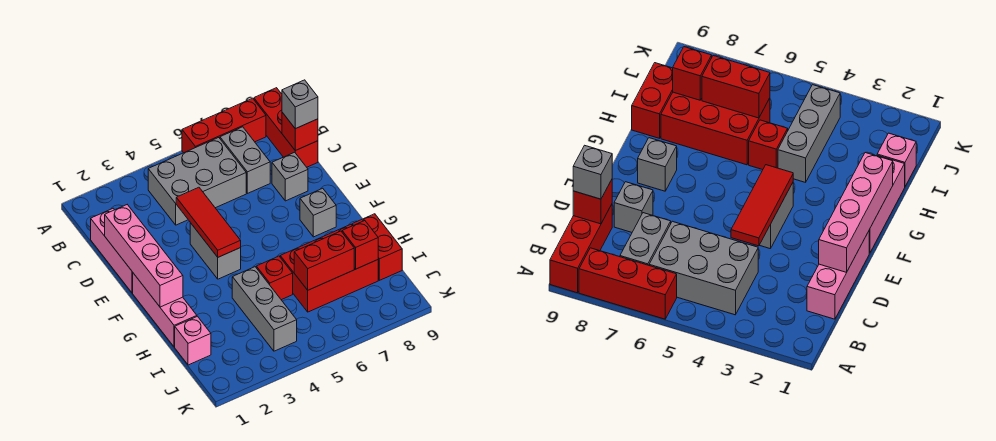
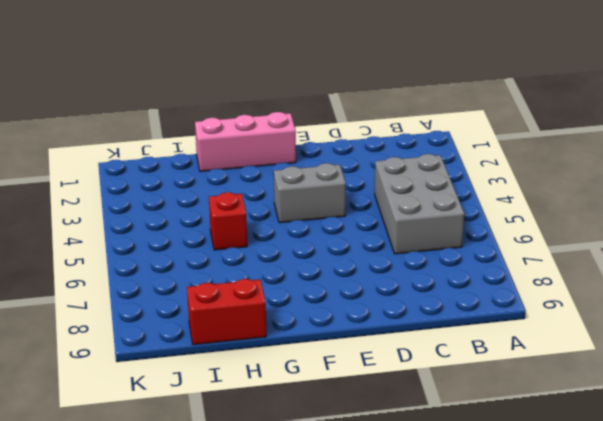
none -> red brick A6:A8 level 1
none -> red brick A9:C9 level 1
none -> grey brick B7:C7 level 1

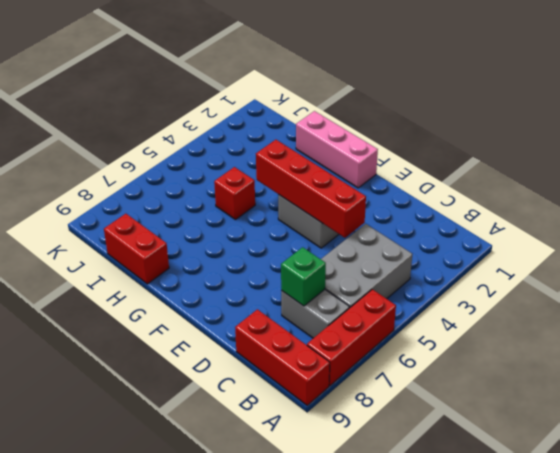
green brick C7 level 2 -> none
red brick D4:G4 level 2 -> red tile D4:F4 level 2
none -> pink brick C1:E1 level 1
none -> grey brick D8 level 1
none -> grey brick F8 level 1

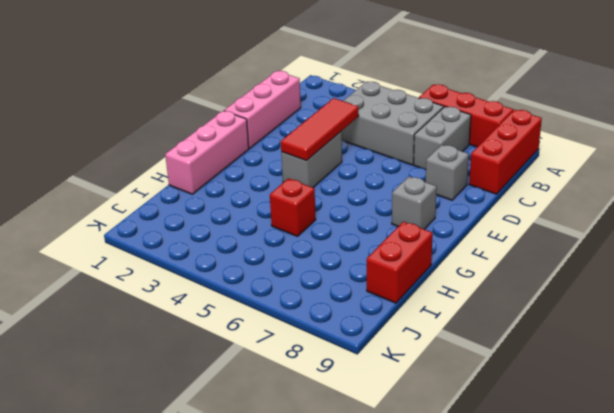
none -> grey brick H4:J4 level 1
none -> red brick H6:I8 level 1
none -> pink brick I1 level 1

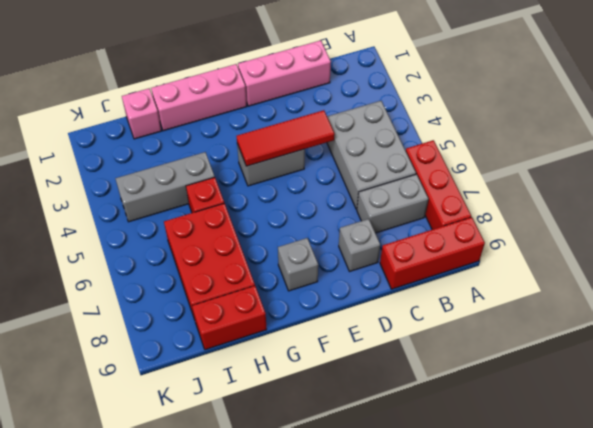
none -> red brick C9 level 2
none -> pink brick D1:G1 level 2
none -> red brick I6:I7 level 2

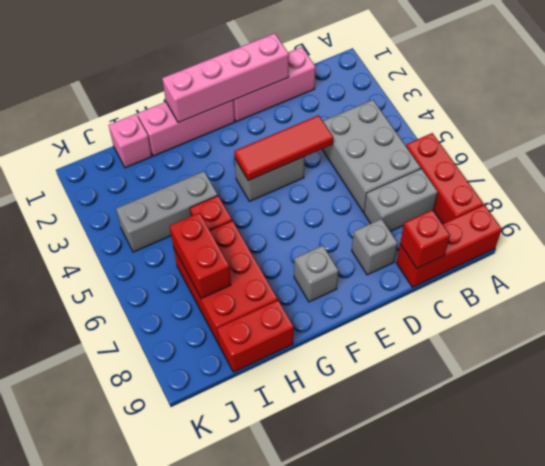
none -> red brick I8 level 2
none -> grey brick C9 level 3

